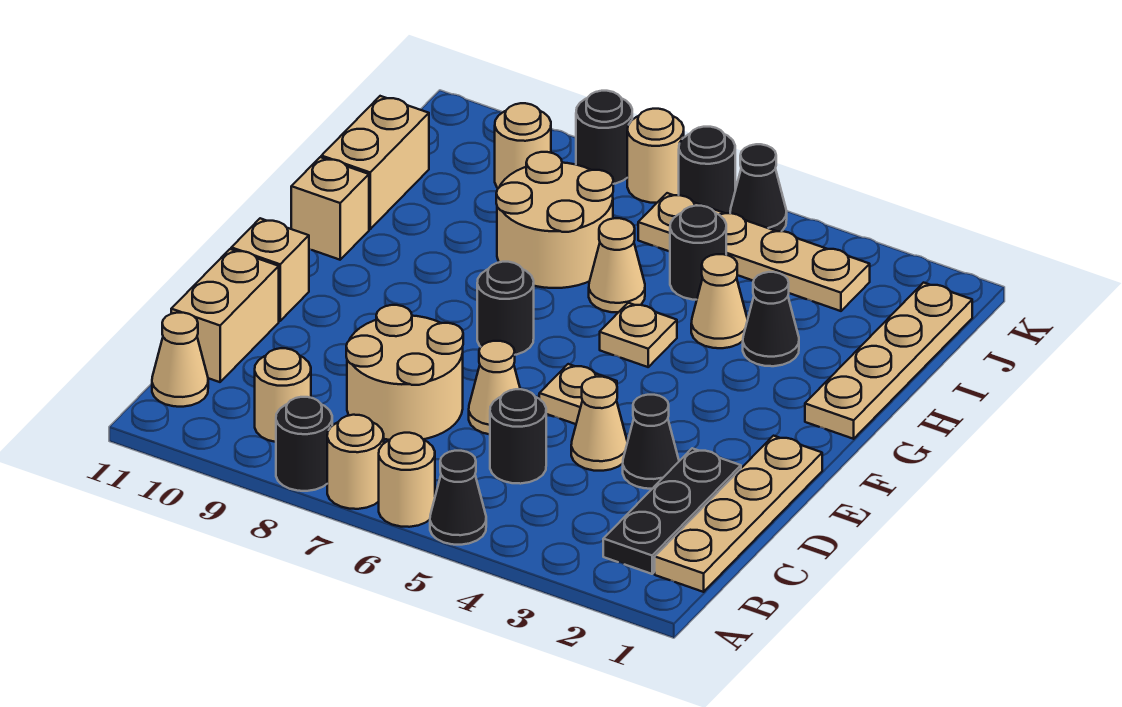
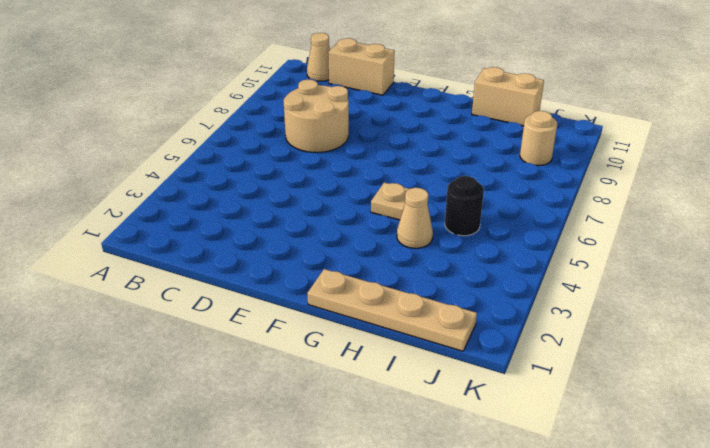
none -> black cone A5 level 1
none -> tan round brick A6 level 1
none -> tan round brick A7 level 1
none -> black round brick A8 level 1

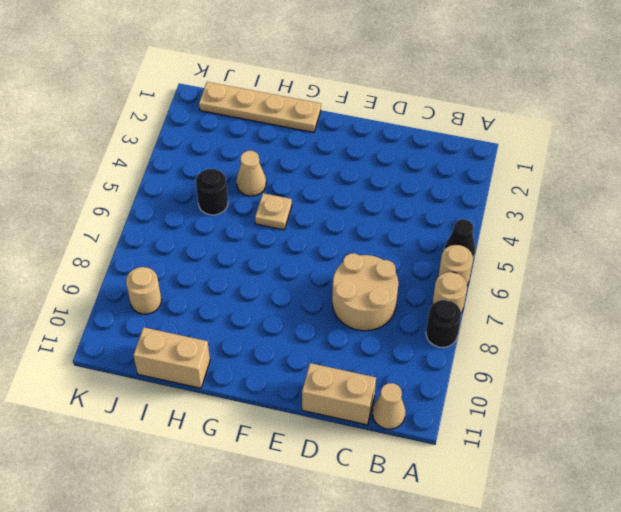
none -> tan plate B1:E1 level 1
none -> black plate B2:D2 level 1
none -> tan round brick B9 level 1
none -> black round brick C5 level 1

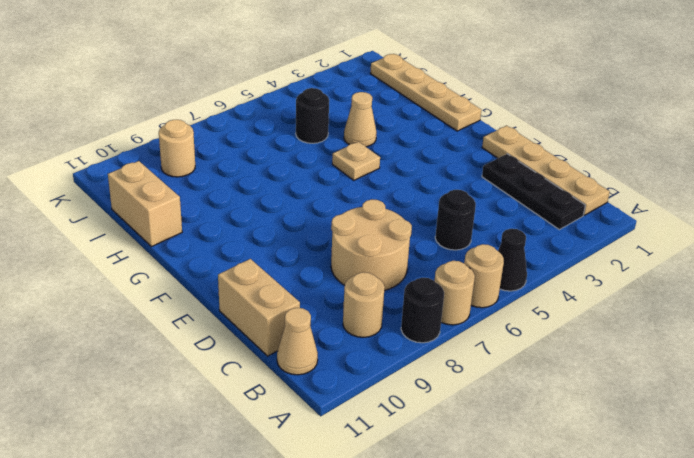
none -> black cone D3 level 1
none -> tan cone D4 level 1
none -> tan cone D6 level 1
none -> tan plate E5 level 1

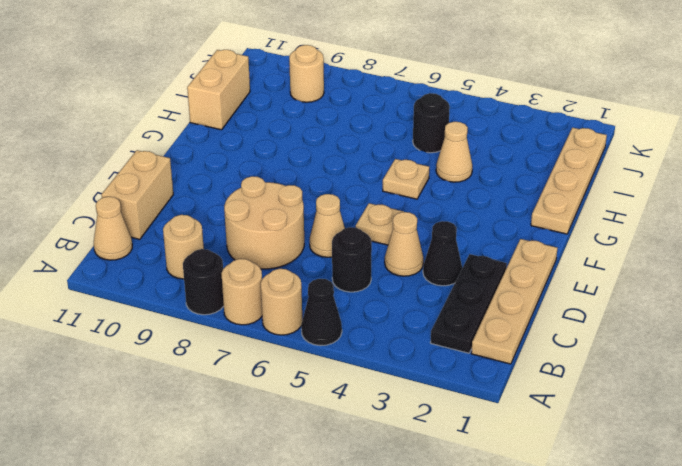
none -> tan brick E11 level 1
none -> black round brick F7 level 1
none -> tan brick G11 level 1
none -> black cone H3 level 1

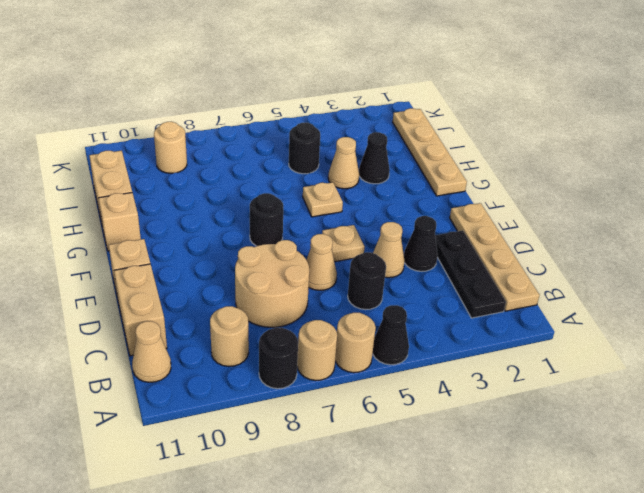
none -> tan cone H6 level 1
none -> tan round brick H7:I8 level 1
none -> tan plate J3:J6 level 1
none -> black cone K5 level 1

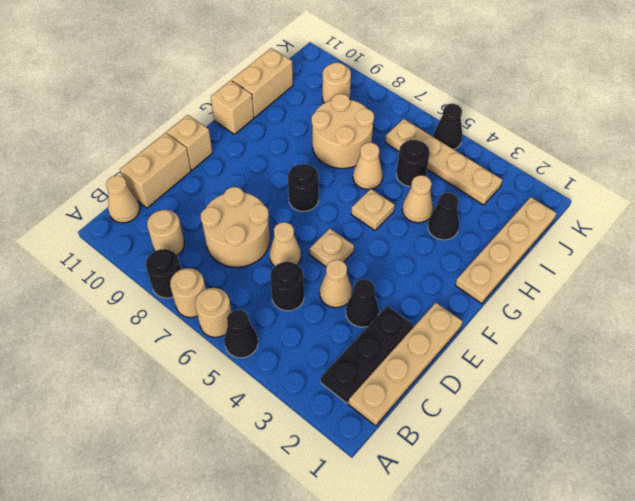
none -> black round brick K6 level 1
none -> tan round brick K7 level 1
none -> black round brick K8 level 1

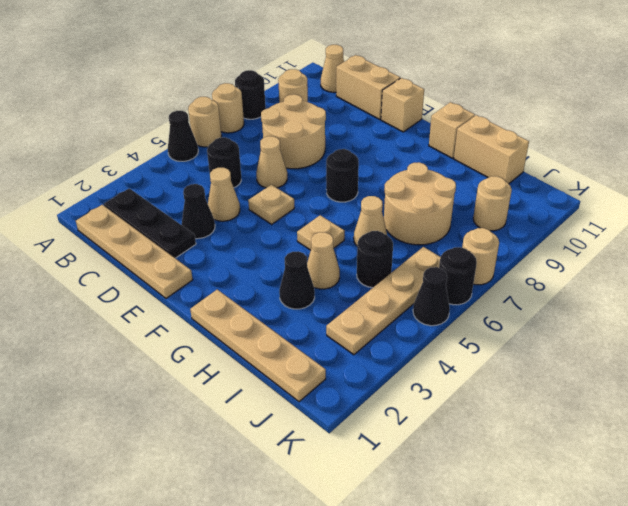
none -> black round brick K8 level 1

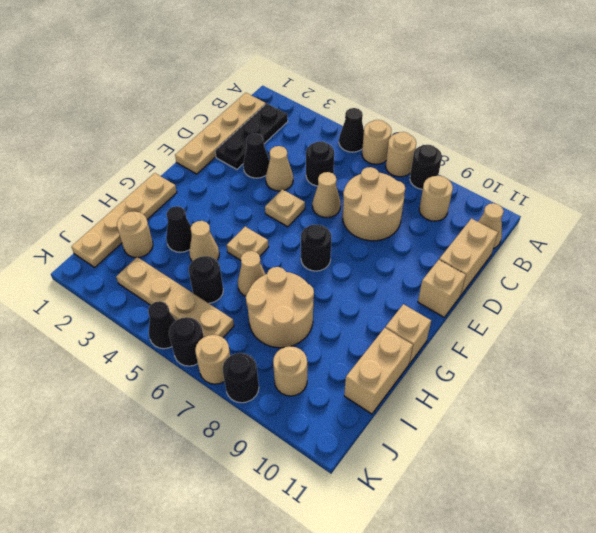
tan round brick I2 level 1 -> none

